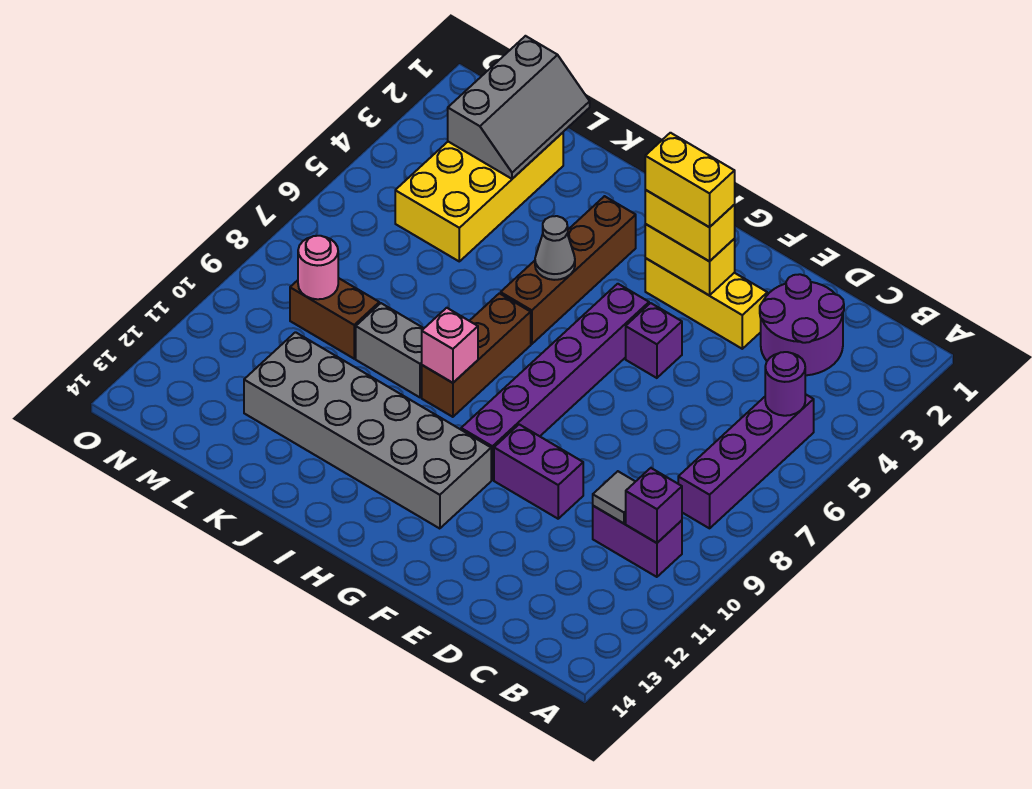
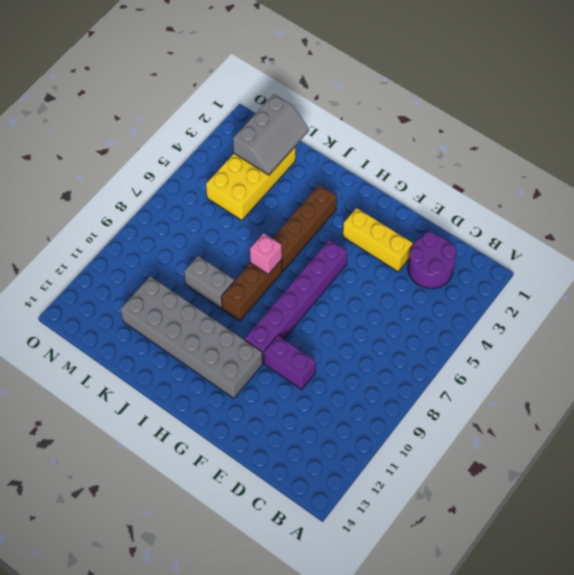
pink brick I7 level 2 -> pink brick I9 level 2
none -> purple brick B5:B8 level 1
none -> purple brick B10:C10 level 1
none -> purple brick F5 level 1

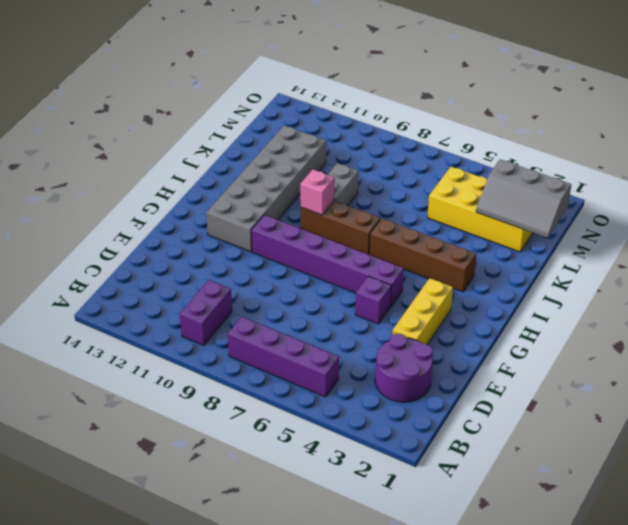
none -> purple brick E10:F10 level 1
none -> brown brick L9:M9 level 1
none -> purple round brick B5 level 2

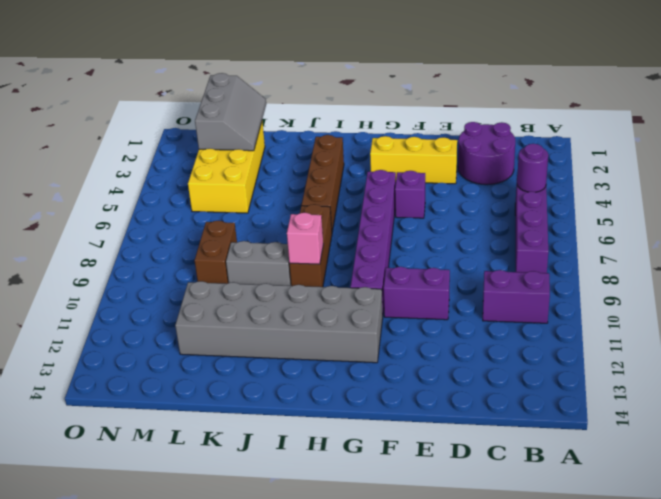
brown brick L8:L9 level 1 -> brown brick L9:M9 level 1
none -> purple brick B10 level 2
none -> grey tile C10 level 2
none -> yellow brick F3:G3 level 2

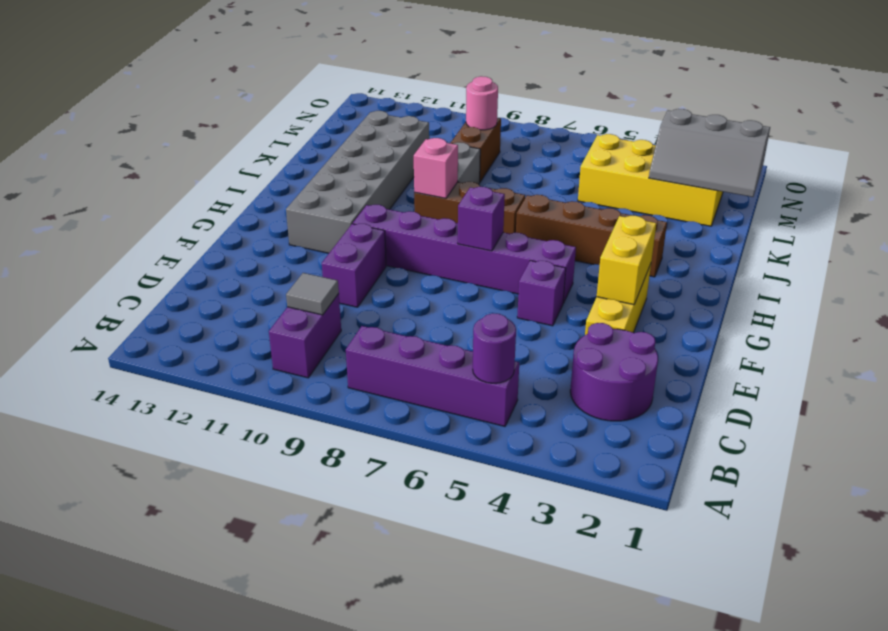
purple brick G7 level 2 -> purple brick B10 level 2
none -> grey cone I5 level 2
none -> yellow brick F3:G3 level 3
none -> yellow brick F3:G3 level 4

